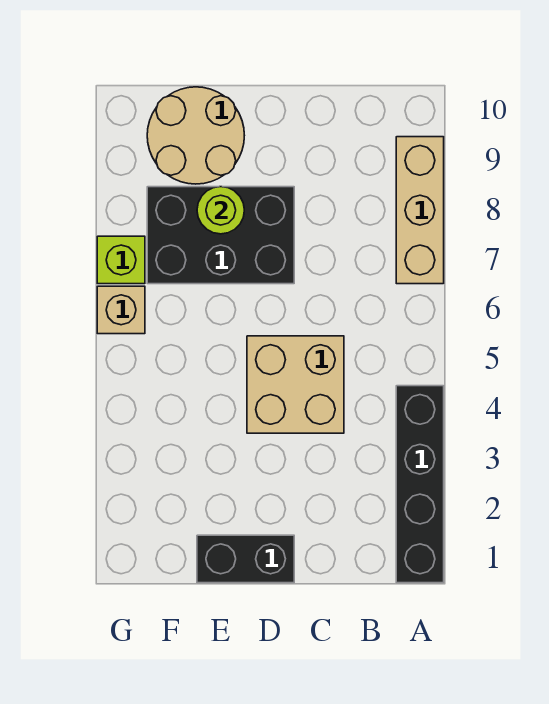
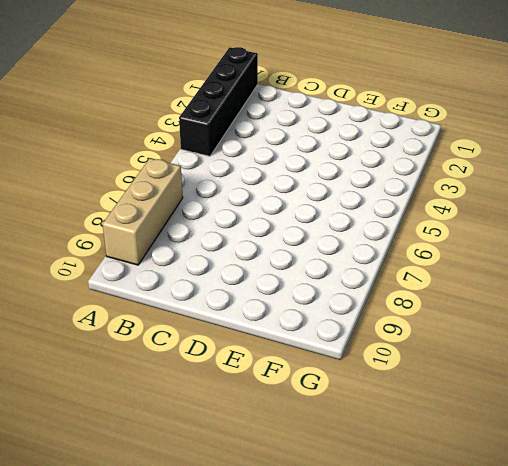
none -> tan brick C4:D5 level 1
none -> black brick D1:E1 level 1

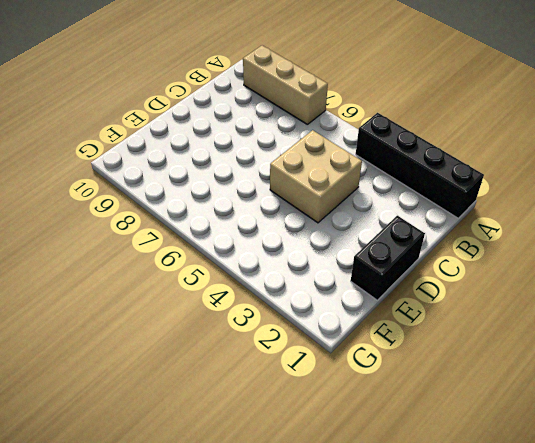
none -> black brick D7:F8 level 1
none -> tan round brick E9:F10 level 1

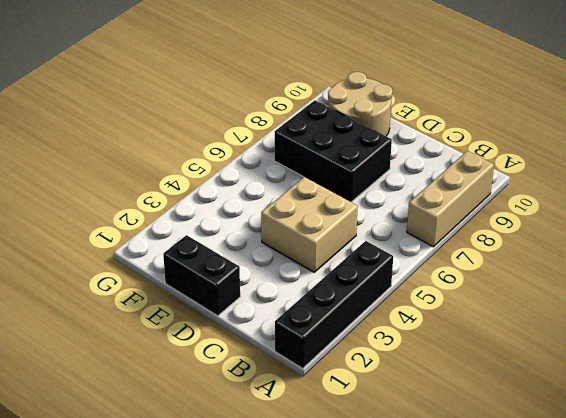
none -> tan brick G6 level 1
none -> lime brick G7 level 1

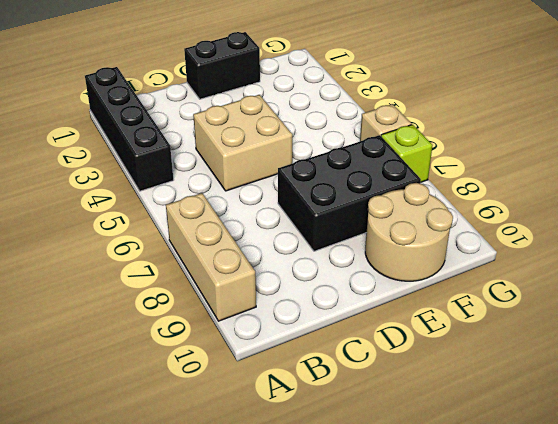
none -> lime round brick E8 level 2

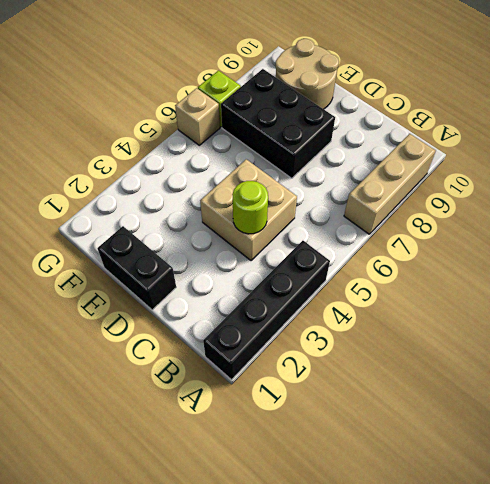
lime round brick C4 level 2 -> lime round brick E8 level 2

